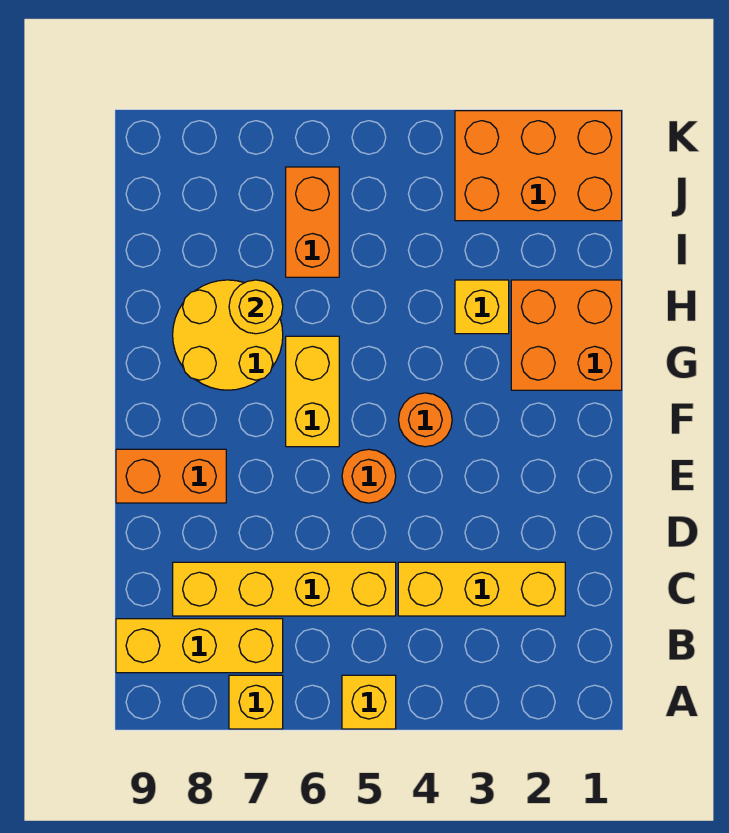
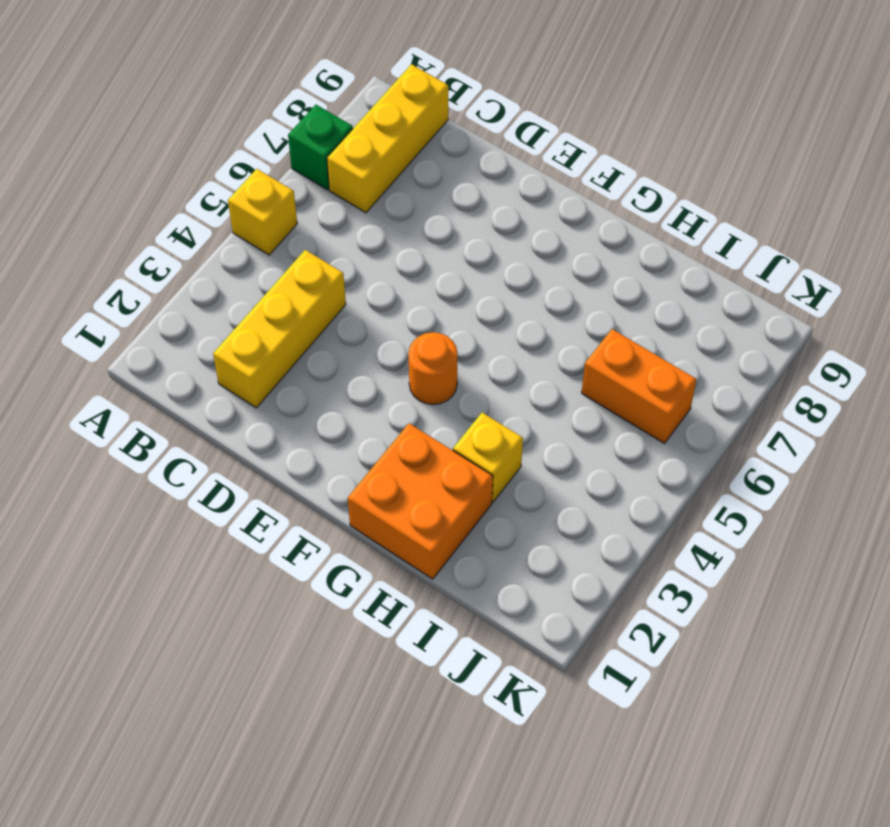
green brick A7 level 1 -> yellow brick A7 level 1
none -> yellow brick C5:C8 level 1
none -> orange round brick E5 level 1
none -> orange brick E8:E9 level 1

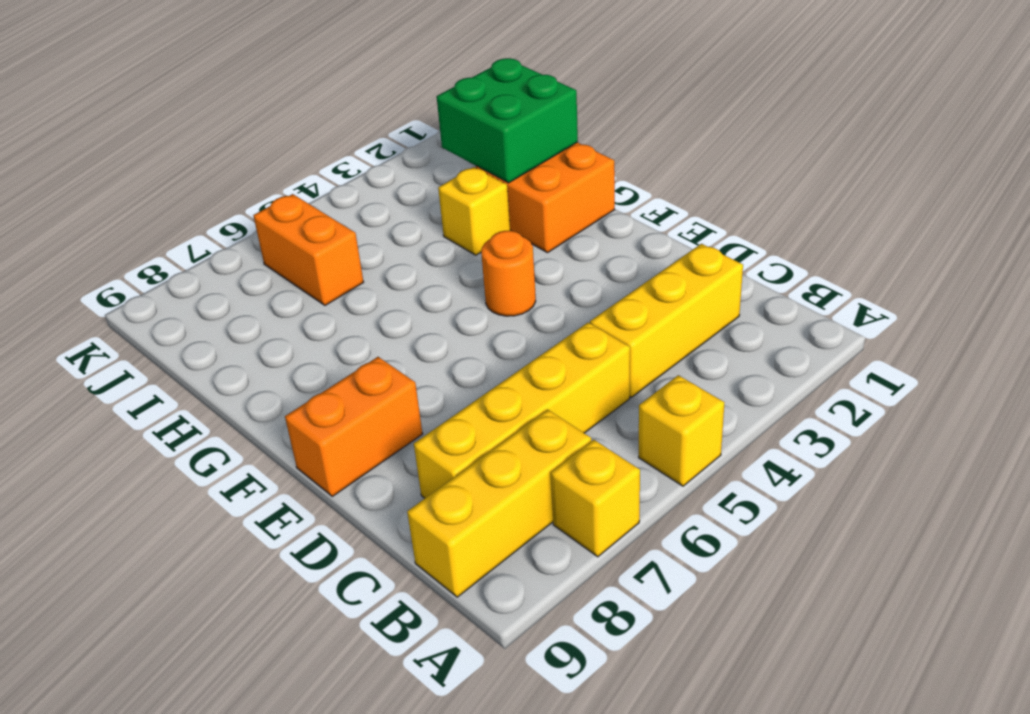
green brick H1:I2 level 2 -> none
none -> orange round brick E5 level 1
none -> yellow brick F6:G6 level 1
none -> yellow round brick G7:H8 level 1

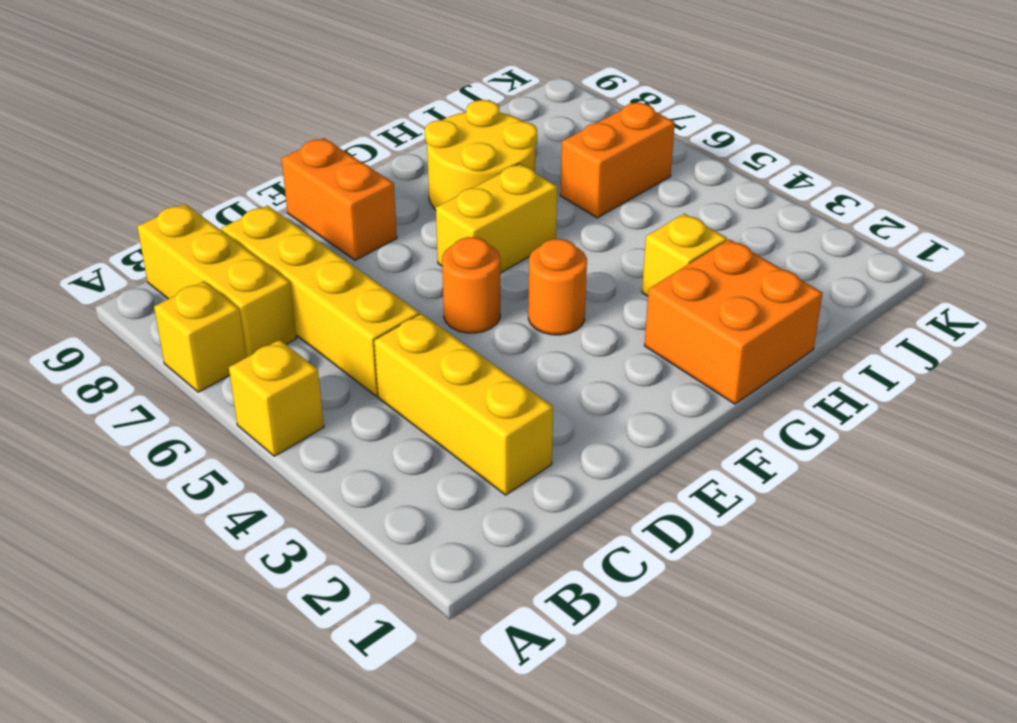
none -> orange brick J1:K3 level 1
none -> yellow round brick H7 level 2

